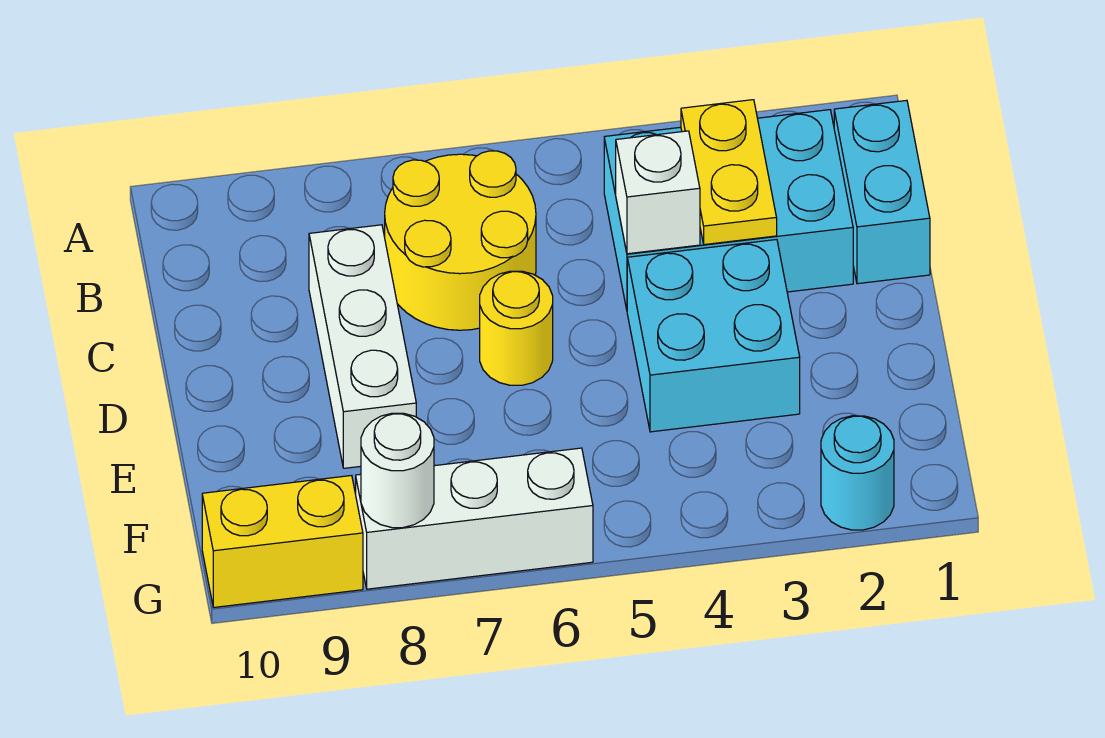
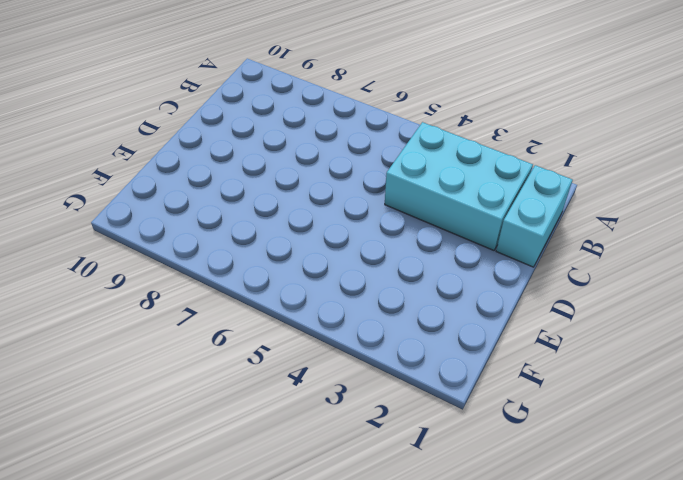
none -> yellow round brick B6:C7 level 1
none -> white brick C8:E8 level 1
none -> cyan brick D3:E4 level 1

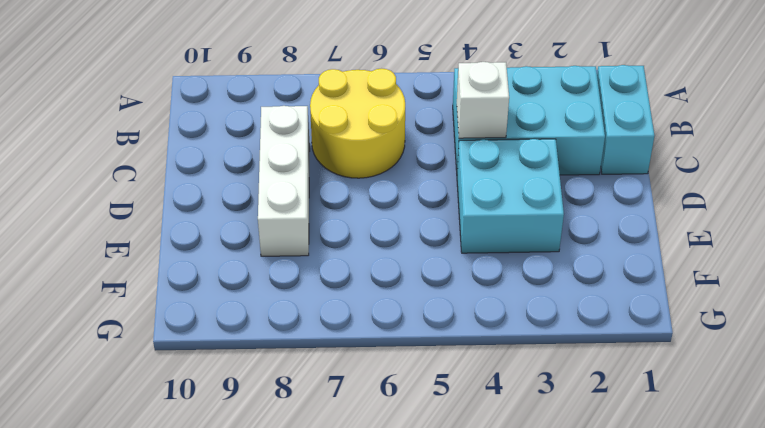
none -> yellow round brick D6 level 1
none -> cyan round brick G2 level 1
none -> white brick G6:G8 level 1

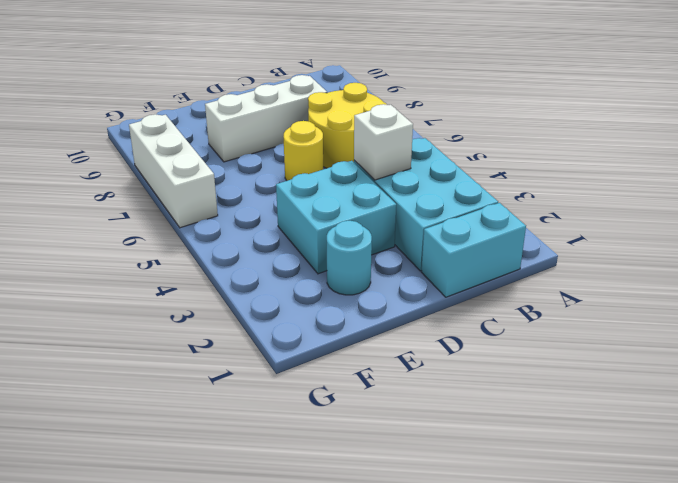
cyan round brick E2 level 1 -> cyan round brick G2 level 1
none -> yellow brick G9:G10 level 1
none -> yellow plate B3:C3 level 2
none -> white round brick G8 level 2

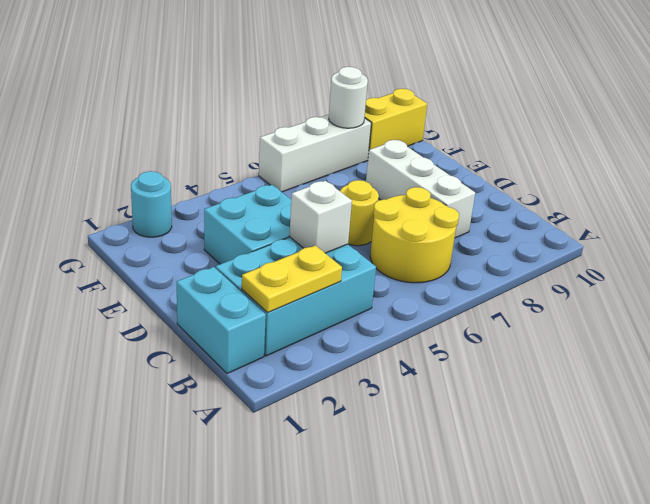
yellow plate B2:B3 level 2 -> yellow plate B3:C3 level 2

